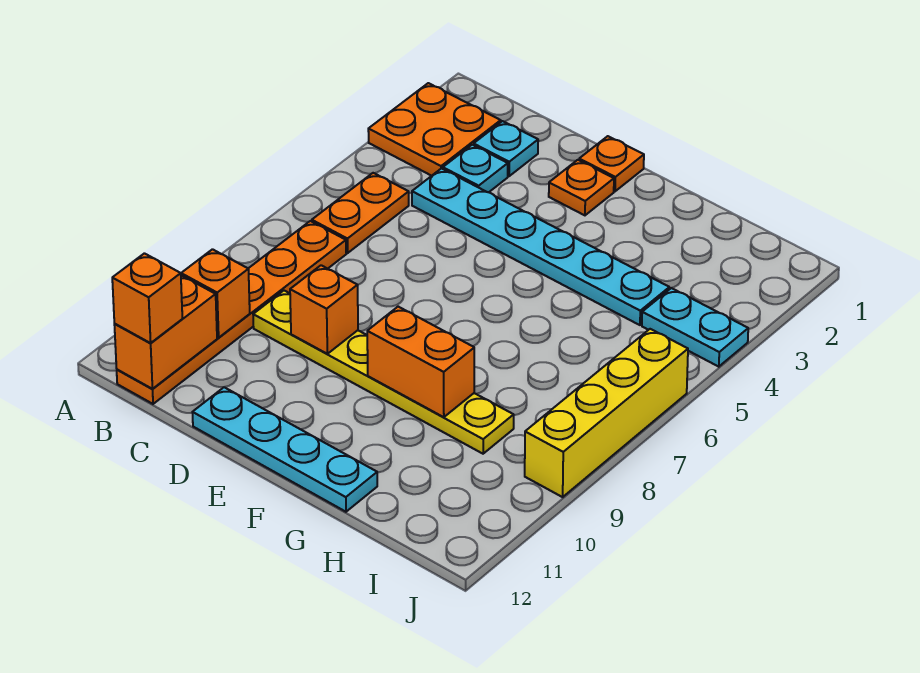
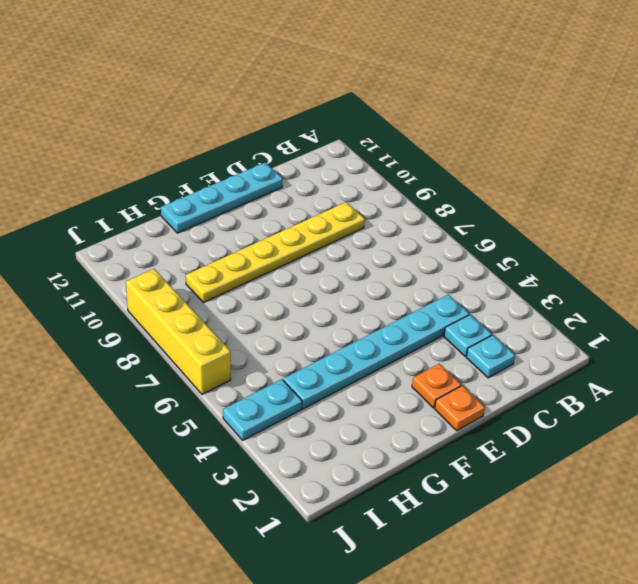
none -> orange plate A2:B3 level 1
none -> orange plate B5:B6 level 1
none -> orange plate B7:B12 level 1

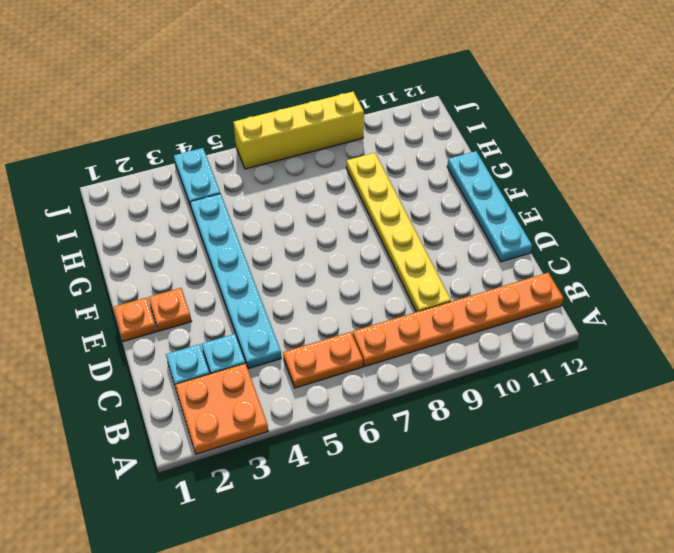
none -> orange brick B10 level 2
none -> orange brick B11:B12 level 2
none -> orange brick D9 level 2

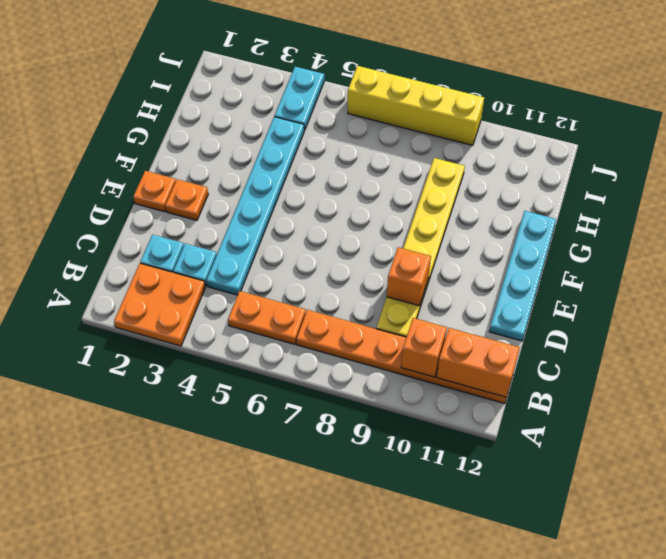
none -> orange brick F9:G9 level 2
none -> orange brick B12 level 3

